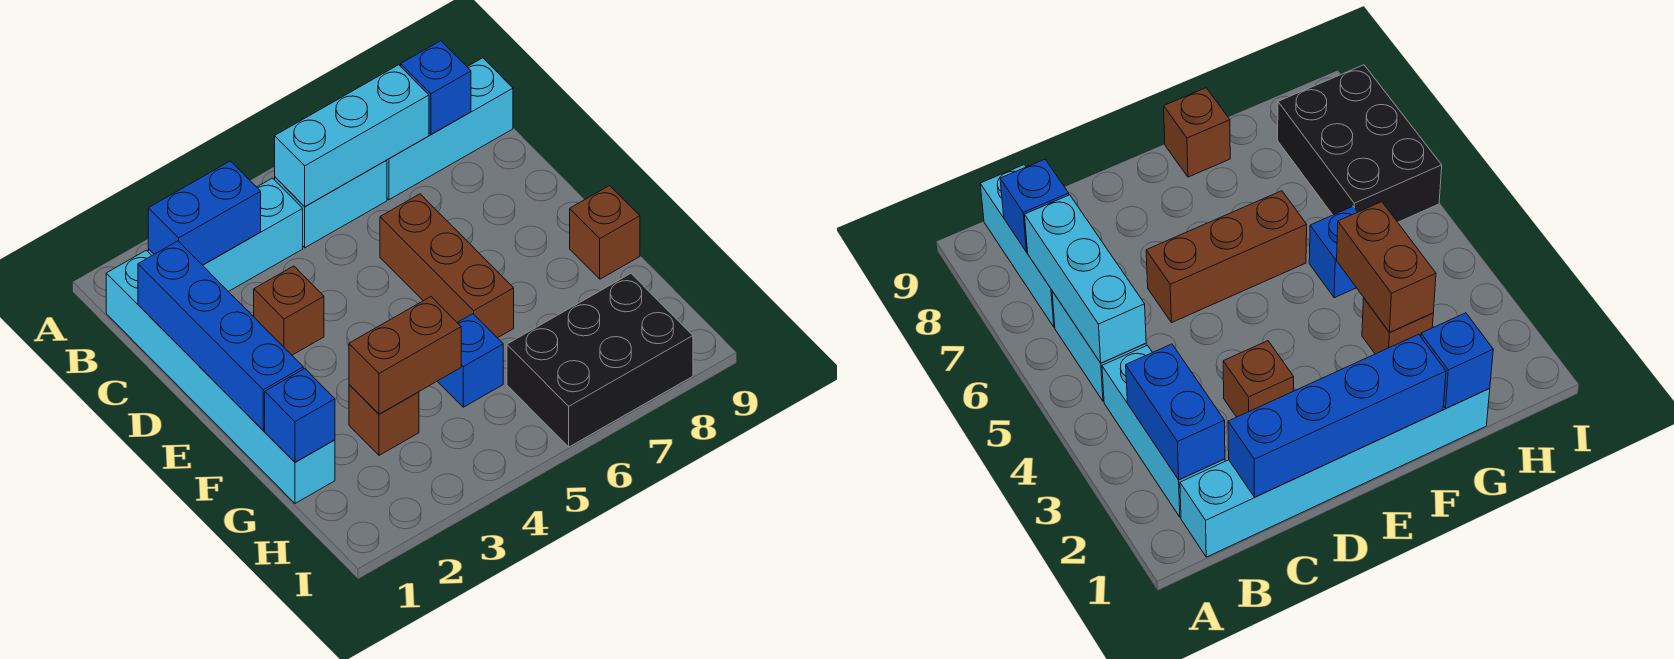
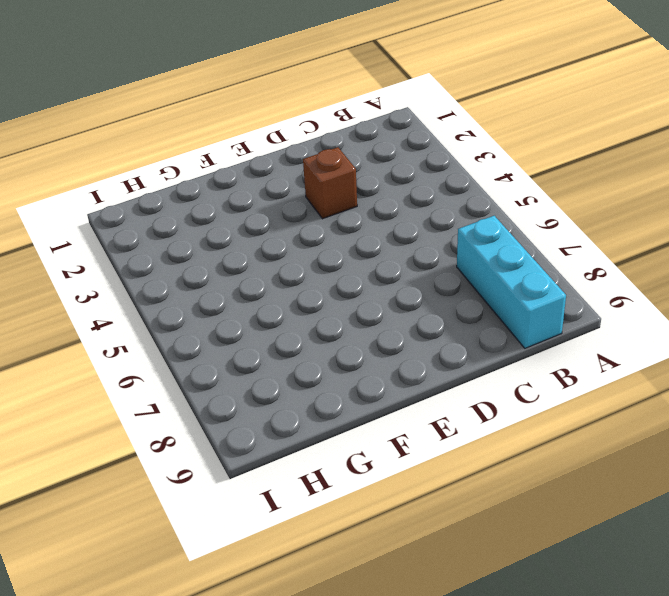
none -> cyan brick B1:G1 level 1
none -> cyan brick B2:B4 level 1
none -> cyan brick B5:B6 level 1

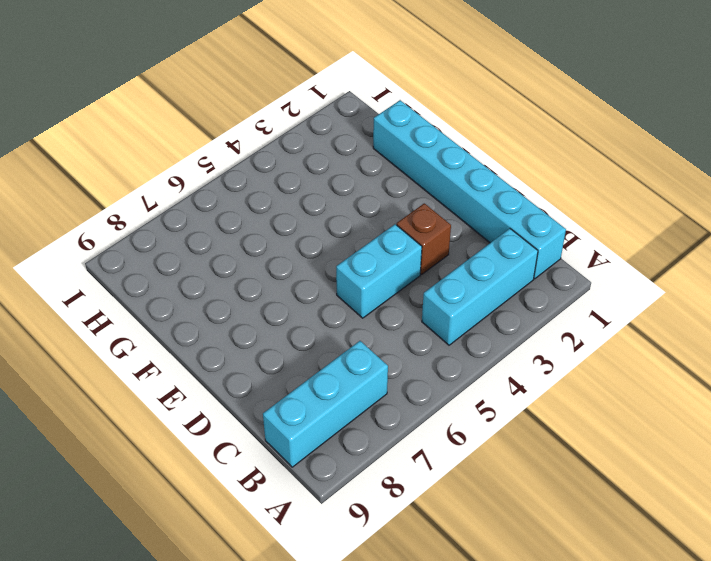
cyan brick D4:D5 level 1 -> cyan brick B5:B6 level 1
none -> brown brick D6:F6 level 1
none -> brown brick F9 level 1
none -> brown brick G3 level 1

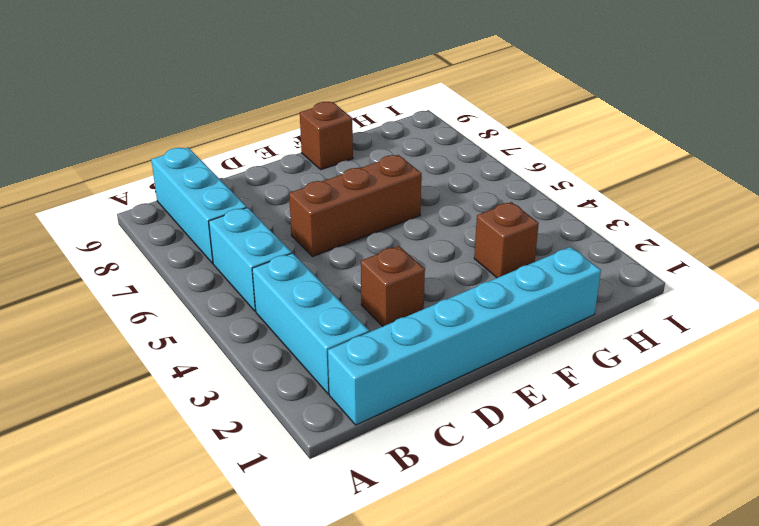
none -> blue brick G5 level 1
none -> black brick H6:I8 level 1
none -> blue brick B2:B3 level 2

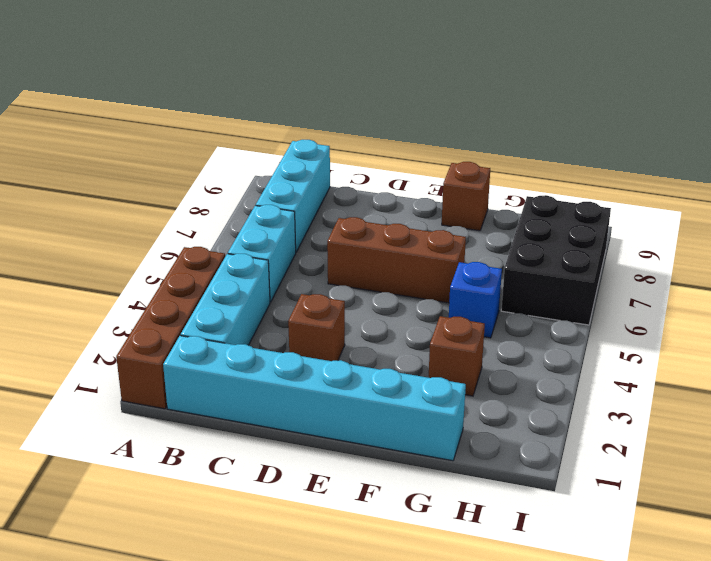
brown brick A1:A4 level 1 -> none
none -> blue brick B2:B3 level 2
none -> cyan brick B5:B7 level 2
none -> blue brick B8 level 2

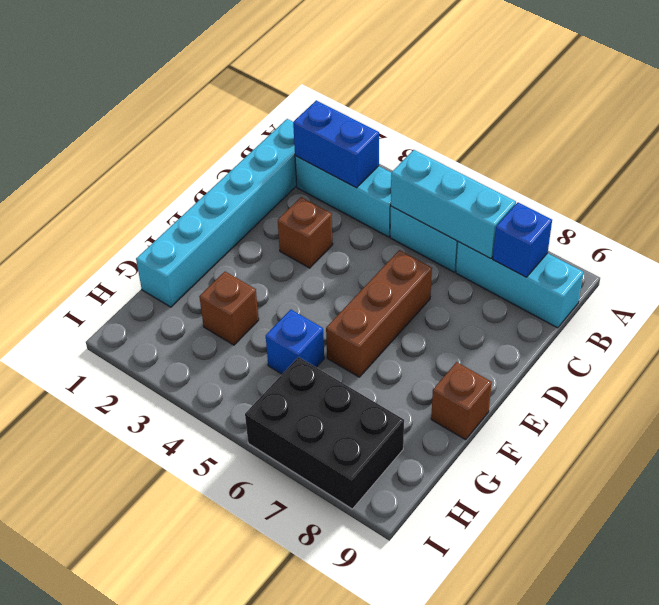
none -> blue brick C1:F1 level 2
none -> blue brick G1 level 2
none -> brown brick G3:G4 level 2

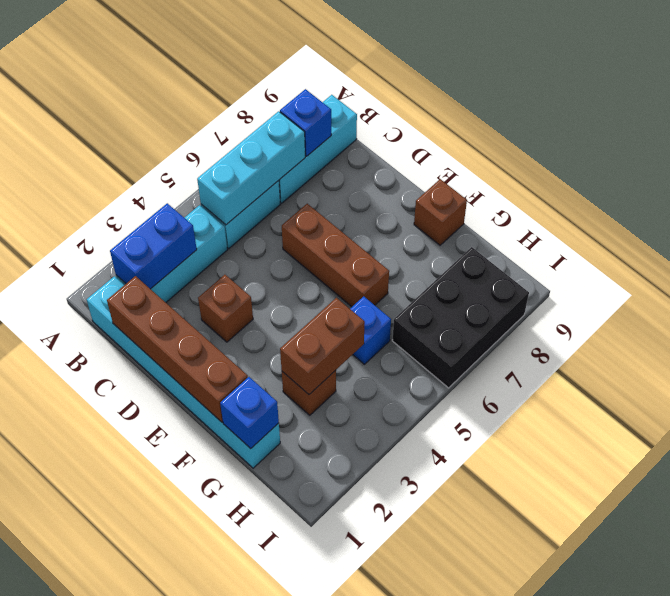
brown brick C1:F1 level 2 -> blue brick C1:F1 level 2

